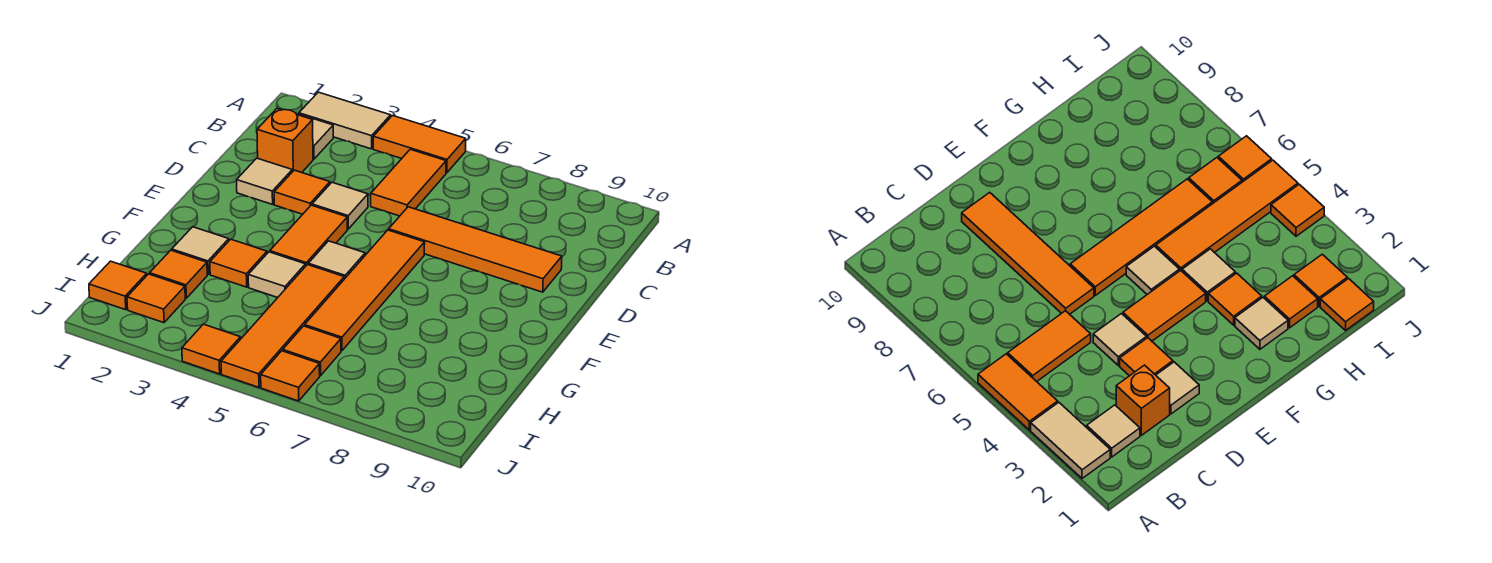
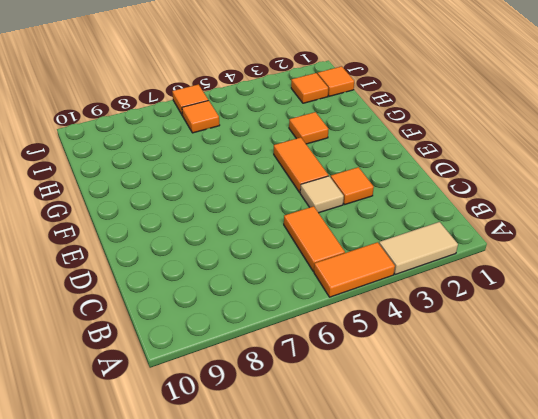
none -> tan tile B2 level 1
none -> orange brick C2 level 1
none -> tan tile D2 level 1

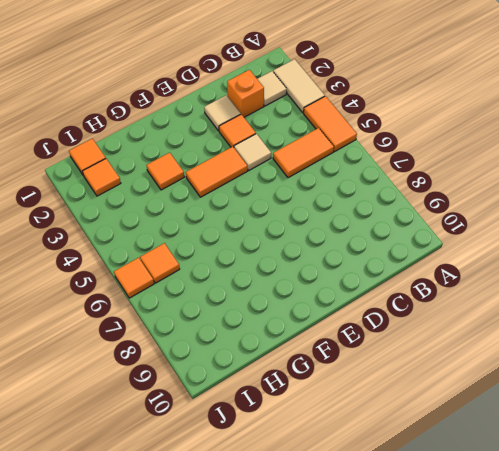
none -> orange tile D6:D9 level 1
none -> orange tile E6:H6 level 1
none -> tan tile F5 level 1

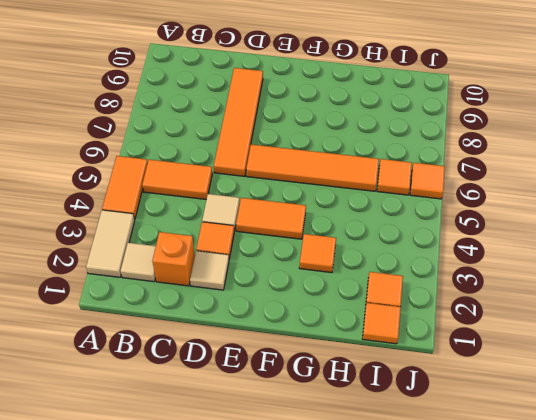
none -> tan tile F5 level 1
none -> tan tile G2 level 1
none -> tan tile G4 level 1

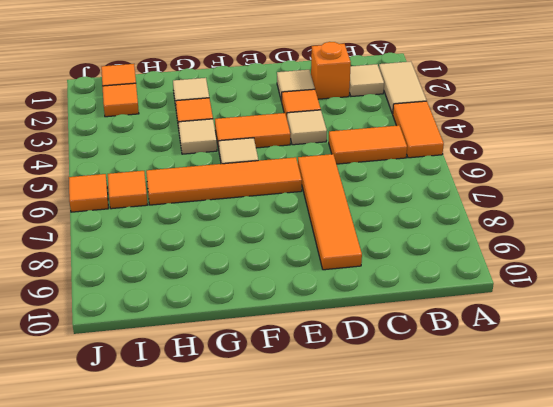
none -> orange tile G5:J5 level 1
none -> orange tile H2 level 1
none -> orange tile J4 level 1

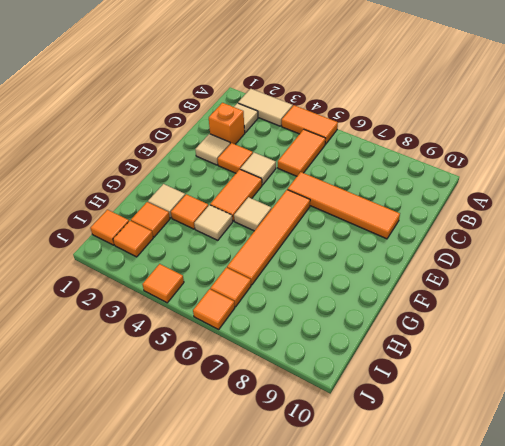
none -> orange tile G5:J5 level 1

